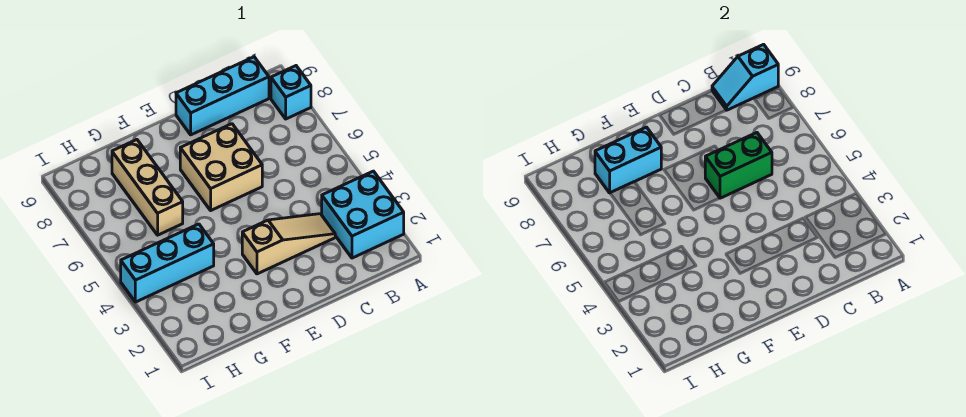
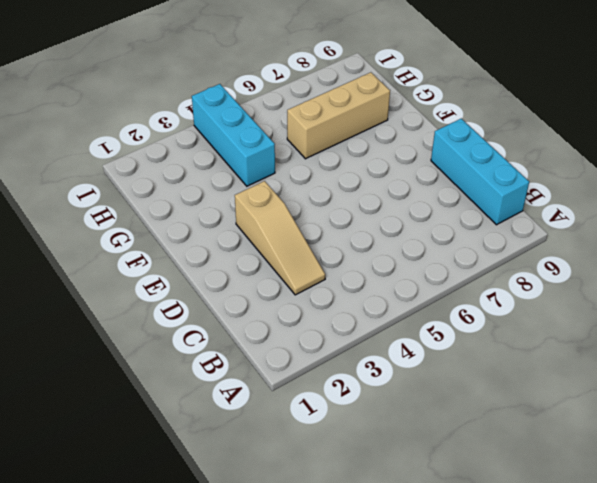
none -> cyan brick A2:B3 level 1
none -> cyan brick A8 level 1

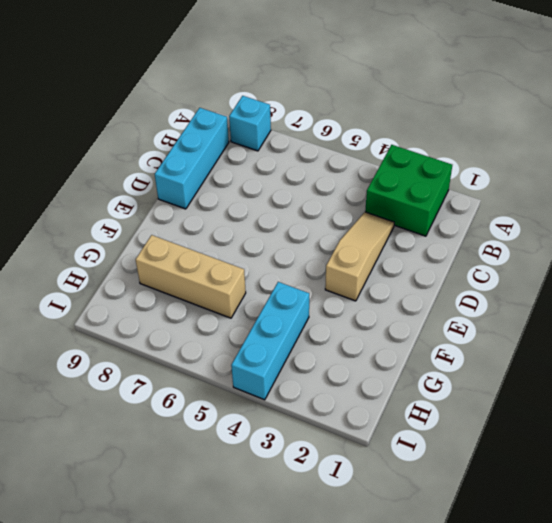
green brick A2:B3 level 1 -> cyan brick A2:B3 level 1
none -> tan brick D6:E7 level 1
none -> cyan slope A9:B9 level 2 top A

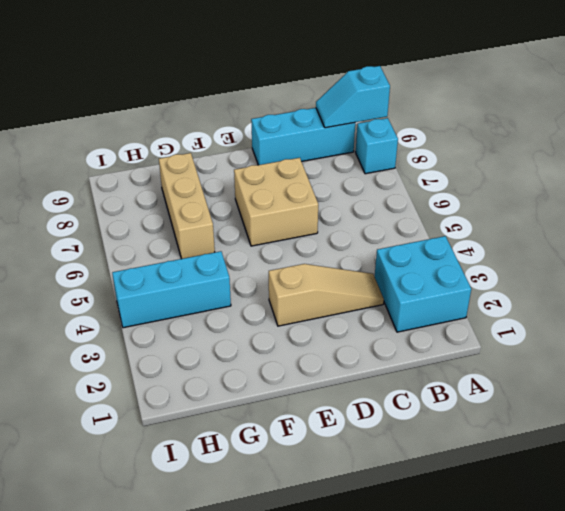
none -> green brick C6:D6 level 2
none -> cyan brick F8:G8 level 2

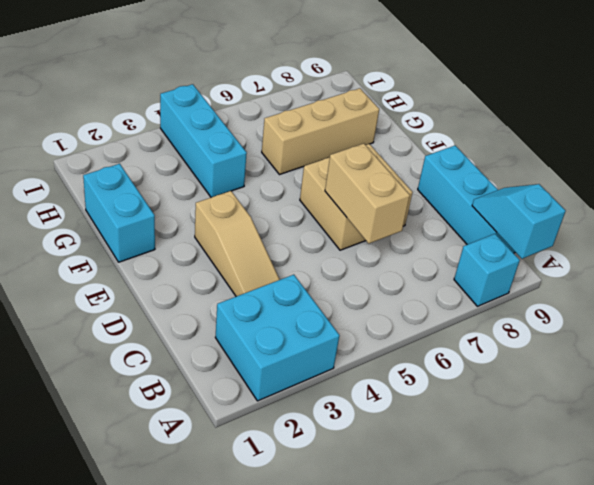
tan brick C6:D6 level 2 -> green brick C6:D6 level 2
cyan brick F1:G1 level 1 -> cyan brick F8:G8 level 2

